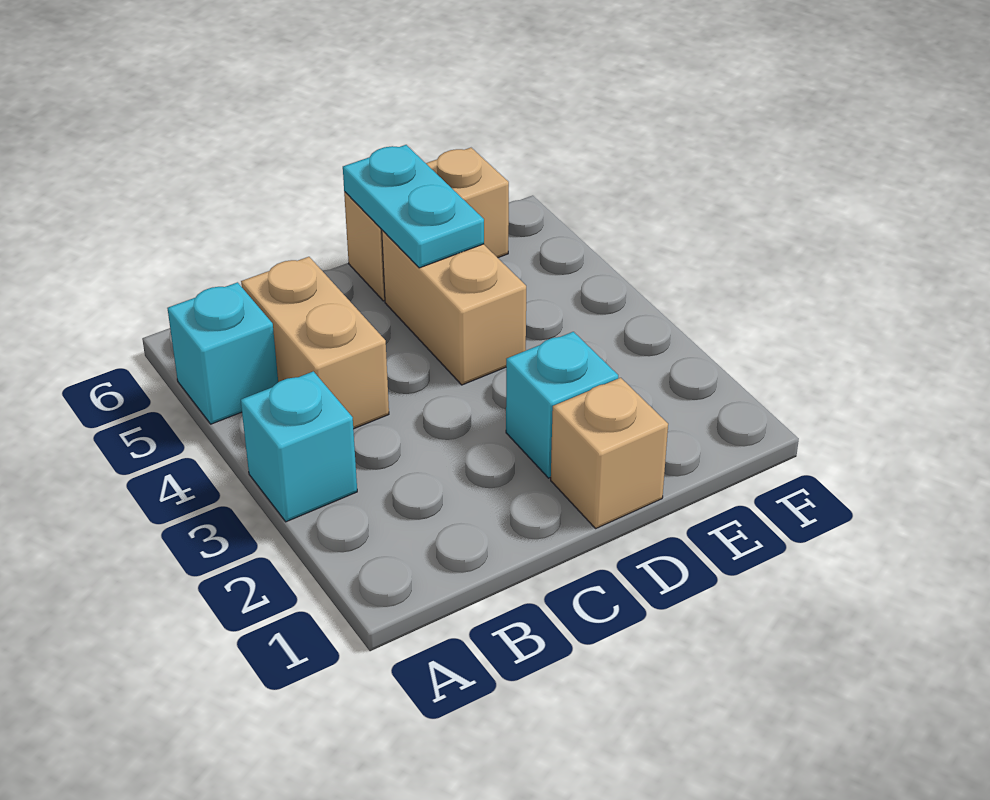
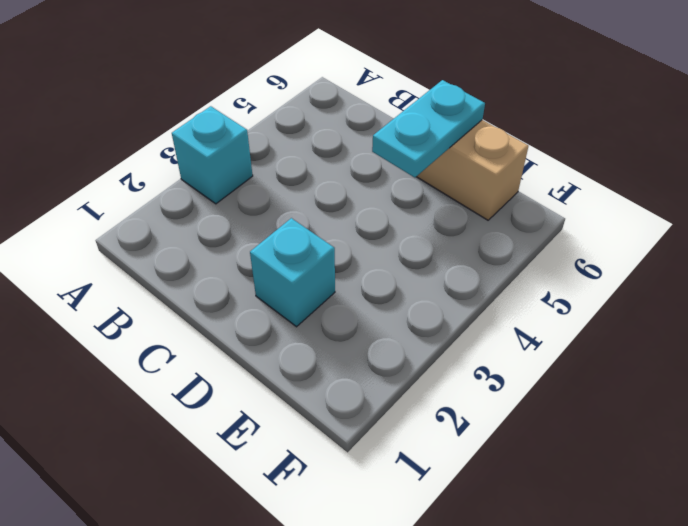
none -> cyan brick A5 level 1
none -> tan brick B4:B5 level 1

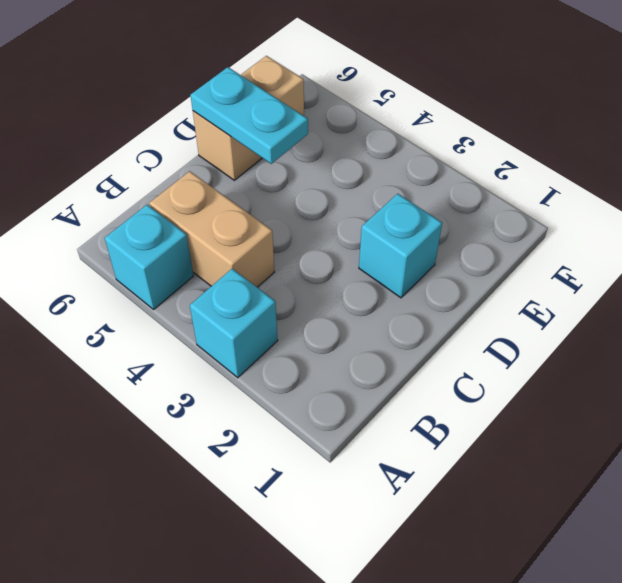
none -> tan brick D1 level 1
none -> tan brick D4:D5 level 1

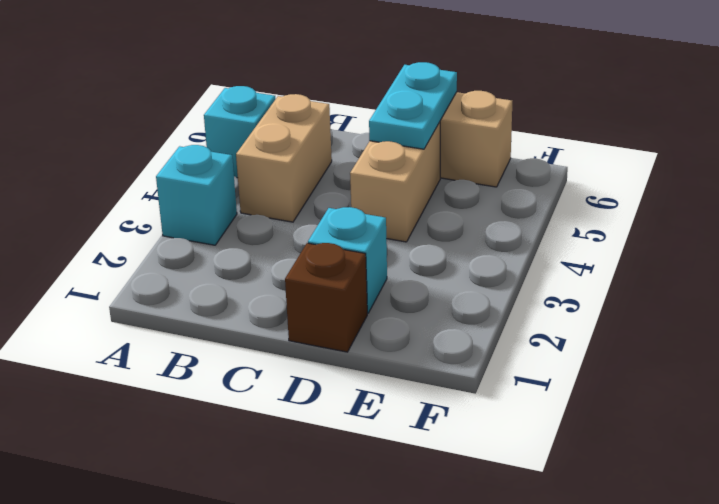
brown brick D1 level 1 -> tan brick D1 level 1

